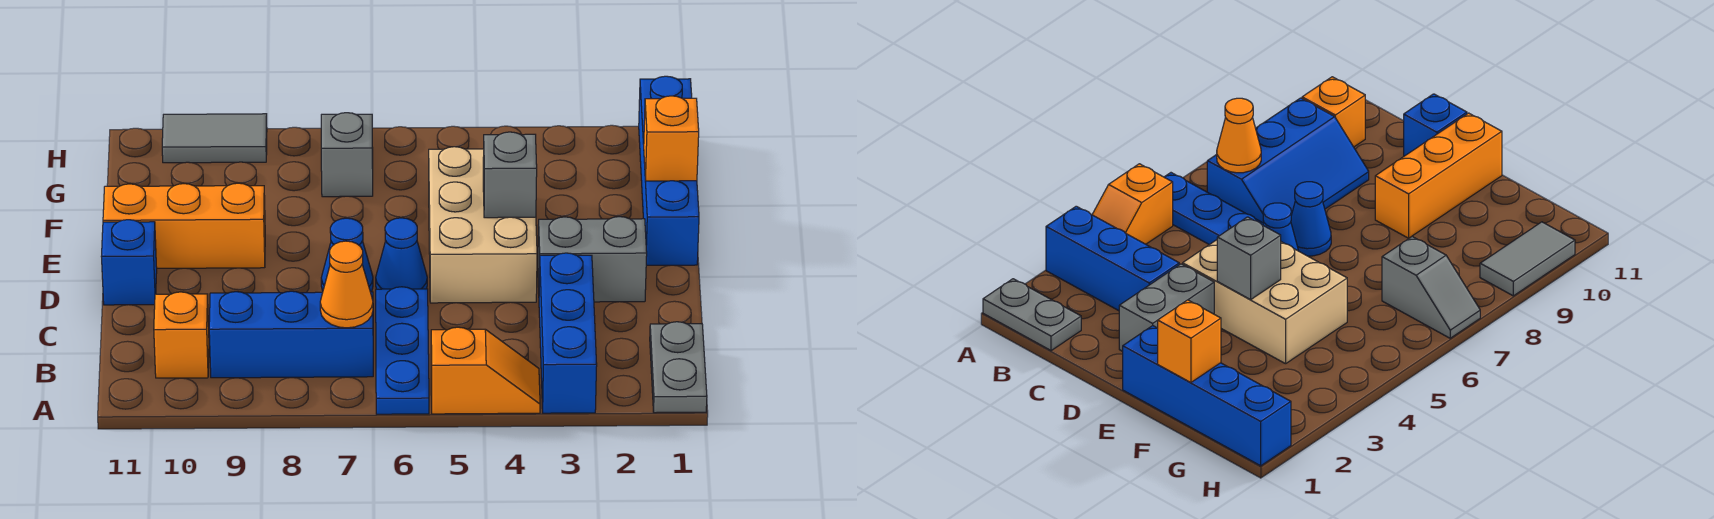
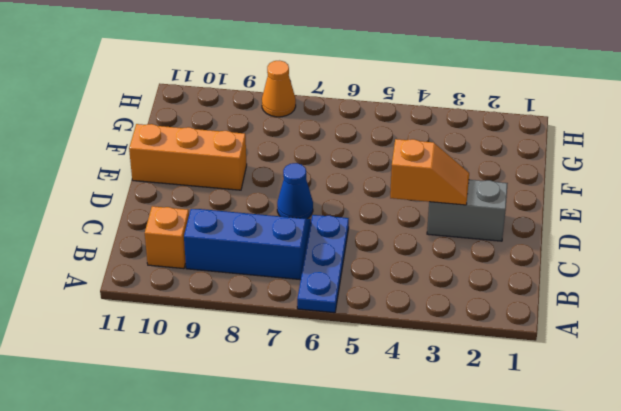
orange slope D3:D4 level 2 top 4 -> orange slope A4:A5 level 1 top 5
orange cone H8 level 1 -> orange cone B7 level 2
none -> grey plate A1:B1 level 1
none -> blue brick A3:C3 level 1
none -> tan brick D4:F5 level 1

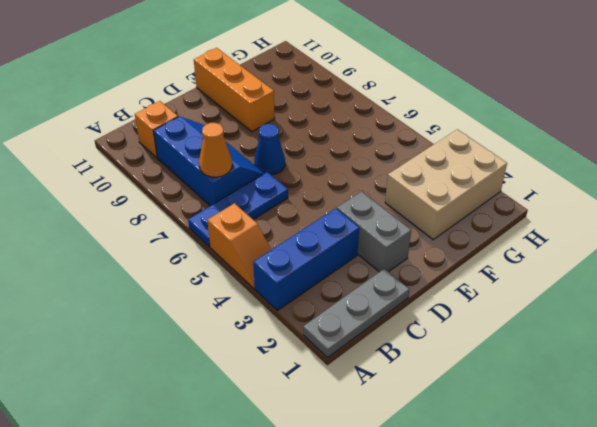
grey plate A1:C1 level 1 -> grey plate A1:B1 level 1
tan brick F2:H3 level 1 -> tan brick D4:F5 level 1
none -> blue cone D6 level 1
none -> blue brick D11 level 1
none -> blue brick E1:H1 level 1

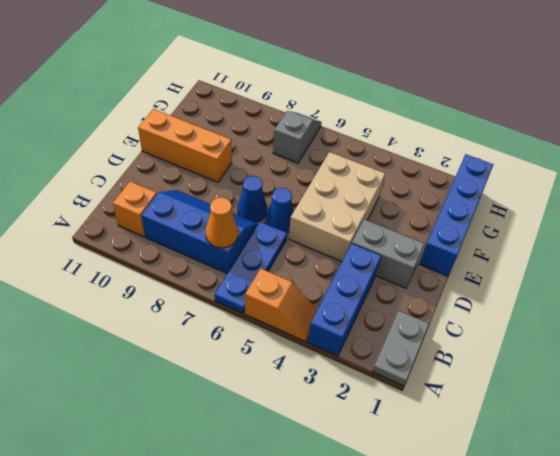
none -> blue brick D11 level 1
none -> grey tile H9:H10 level 1
none -> grey brick E4 level 2

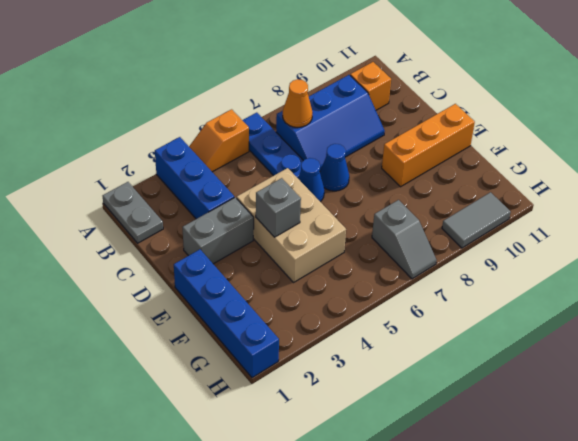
none -> blue brick D11 level 1
none -> orange brick F1 level 2

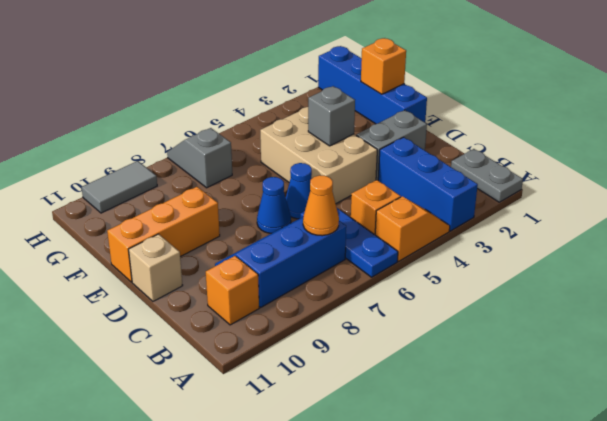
orange brick B5 level 1 -> none
tan brick D11 level 1 -> blue brick D11 level 1

